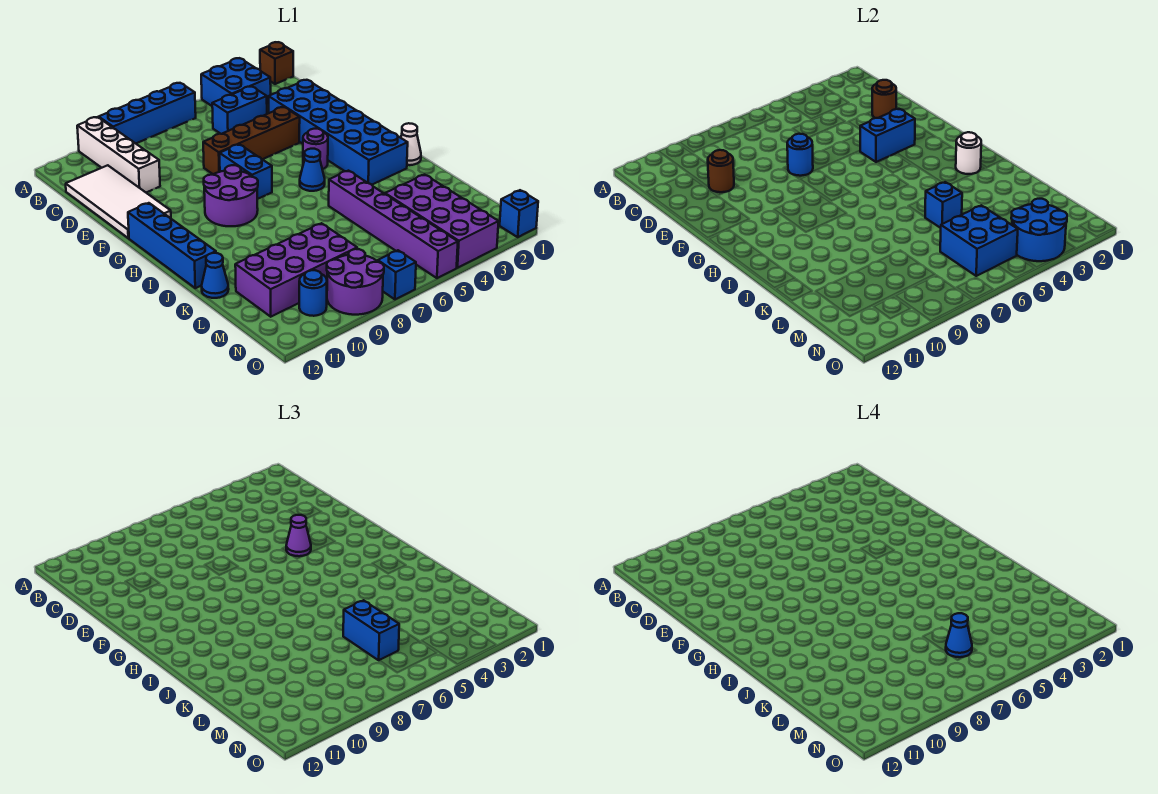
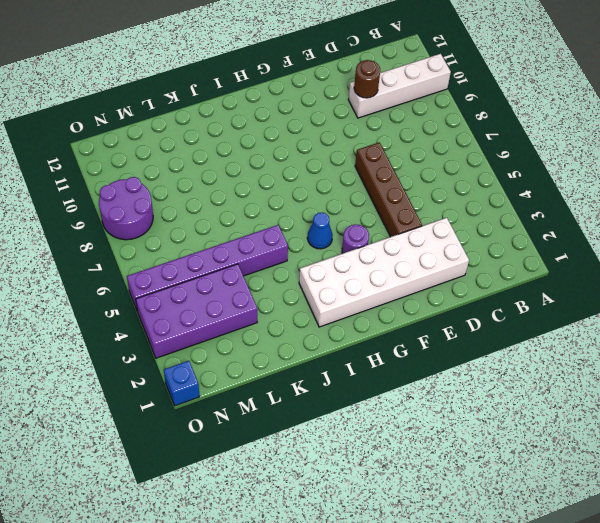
white brick D2:I3 level 1 -> blue brick D2:I3 level 1
none -> brown brick A1 level 1
none -> blue brick A3:B4 level 1
none -> blue brick A6:A9 level 1
none -> blue brick C4:C5 level 1

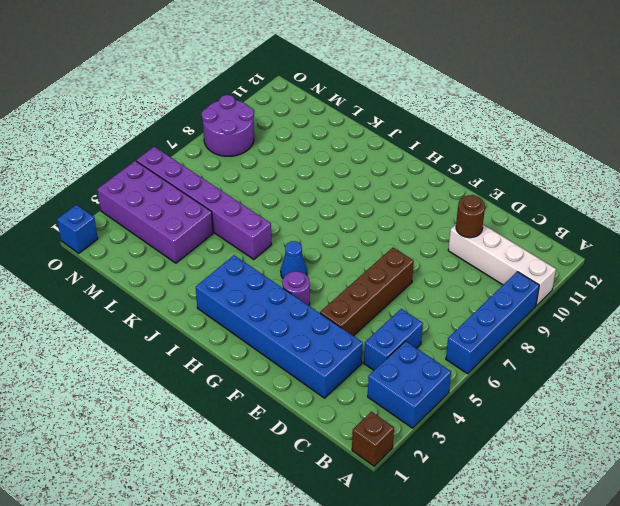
none -> white tile C11:F12 level 1
none -> blue brick F7:G7 level 1
none -> purple round brick G8:H9 level 1
none -> blue brick G12:J12 level 1

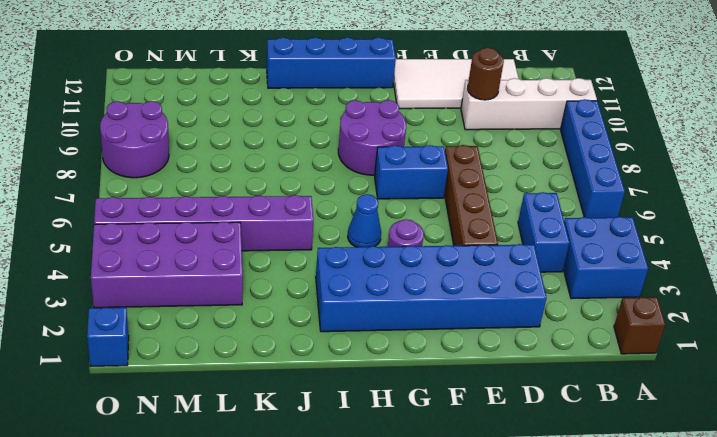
none -> white cone I1 level 1
none -> blue cone K12 level 1
none -> purple brick L8:M11 level 1
none -> blue round brick N10 level 1

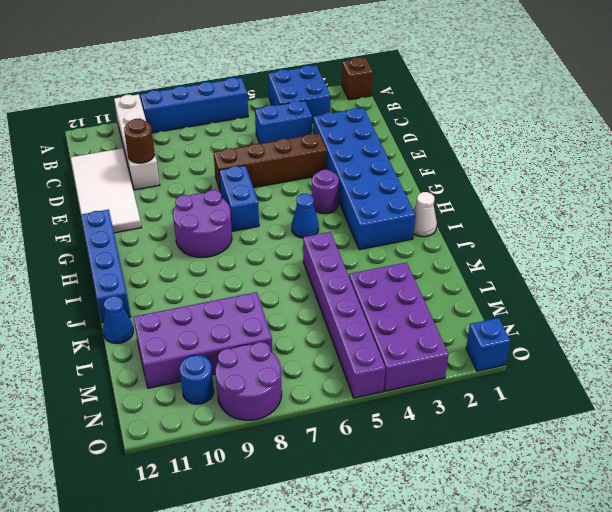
none -> blue brick O7 level 1
none -> brown round brick D2 level 2
none -> blue round brick E7 level 2
none -> blue brick F3:F4 level 2

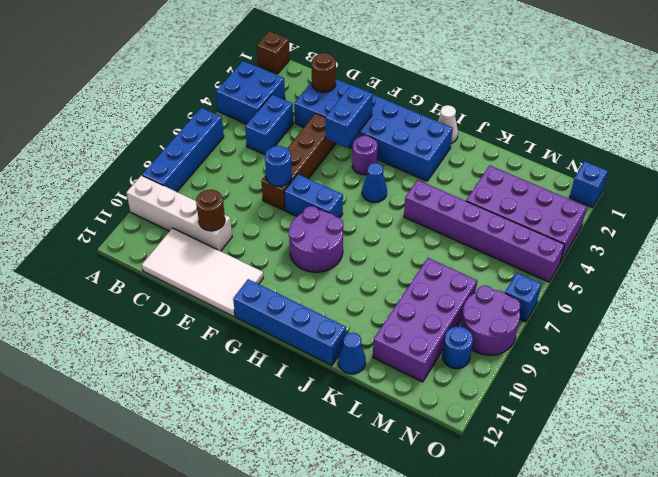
none -> white round brick I2 level 2
none -> blue brick K5 level 2
none -> blue brick M5:N6 level 2
none -> blue round brick N3:O4 level 2

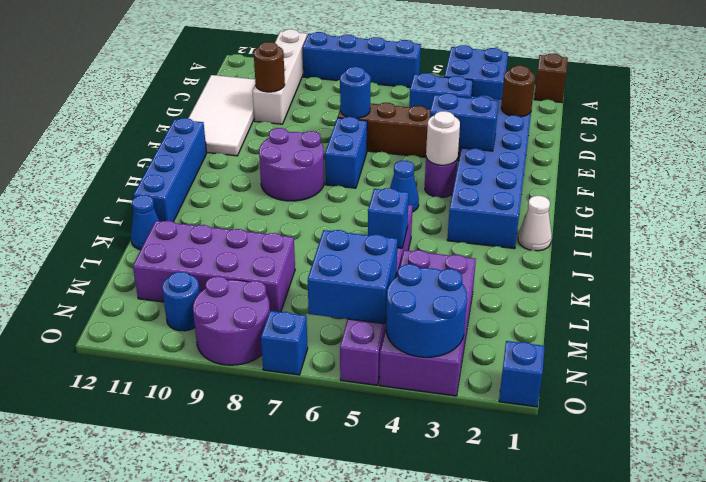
white round brick G4 level 2 -> white round brick I2 level 2
none -> purple cone F4 level 3
none -> blue brick L6:M6 level 3
none -> blue cone M6 level 4

